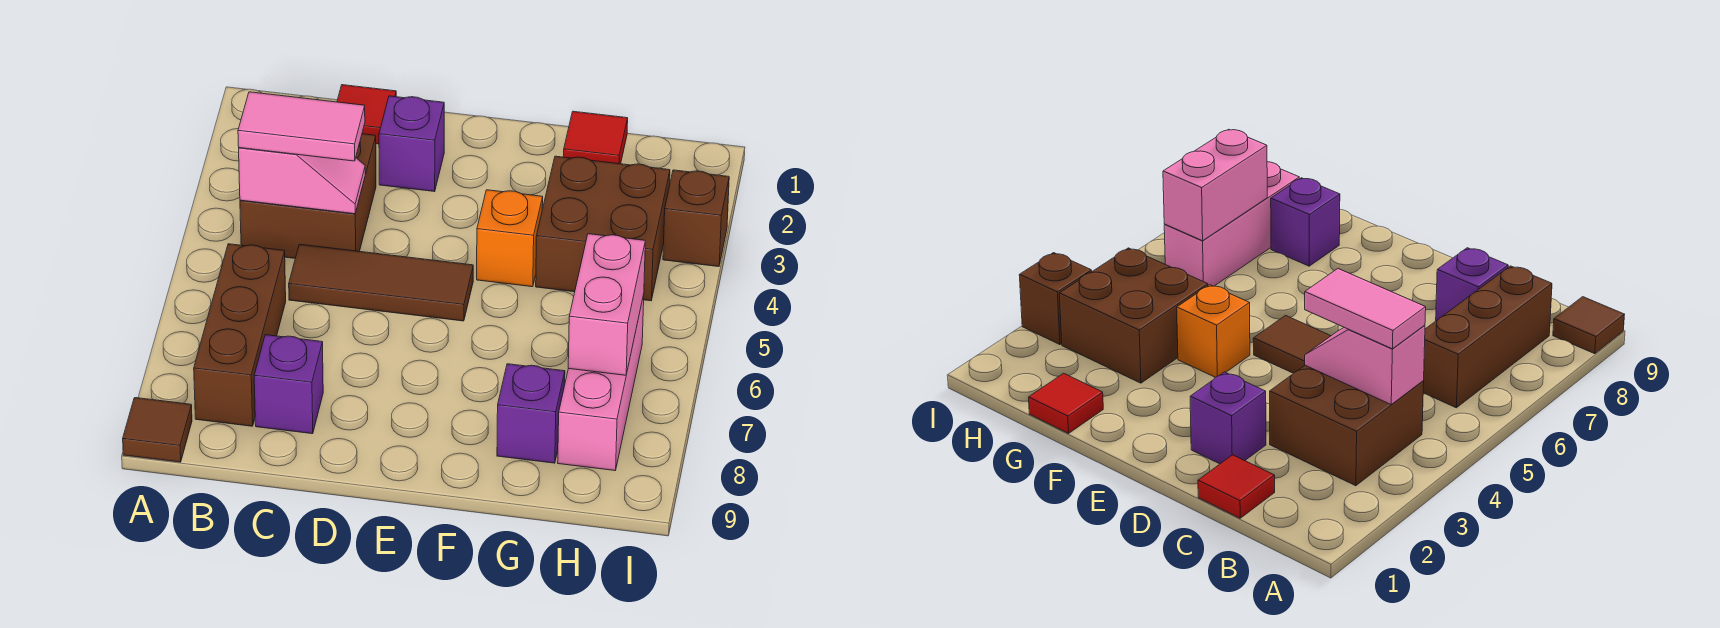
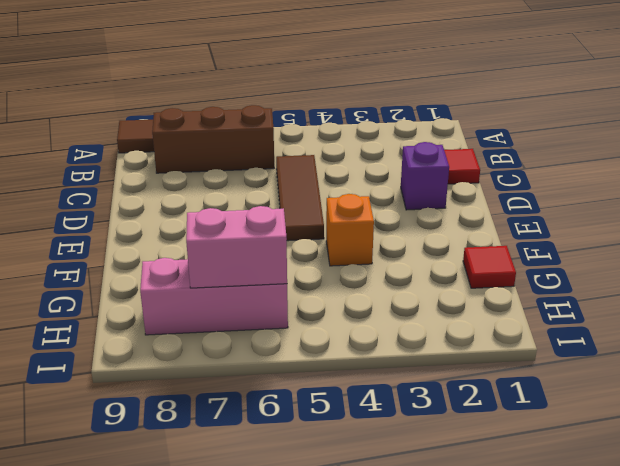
none -> brown brick B3:C4 level 1
none -> purple brick C8 level 1
none -> brown brick G3:H4 level 1

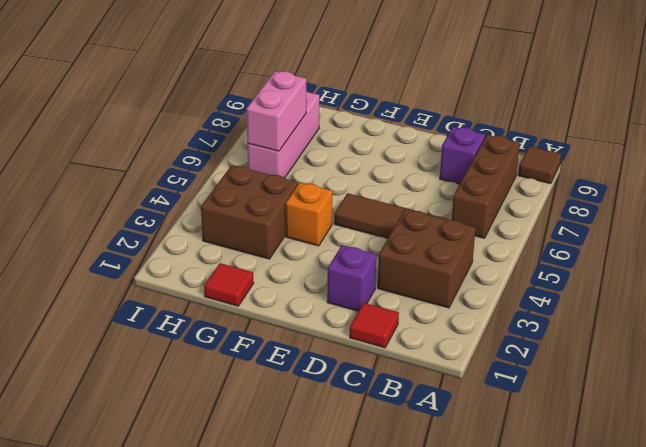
none -> purple brick G8 level 1
none -> brown brick I3 level 1
none -> pink slope B4:C4 level 2 top B

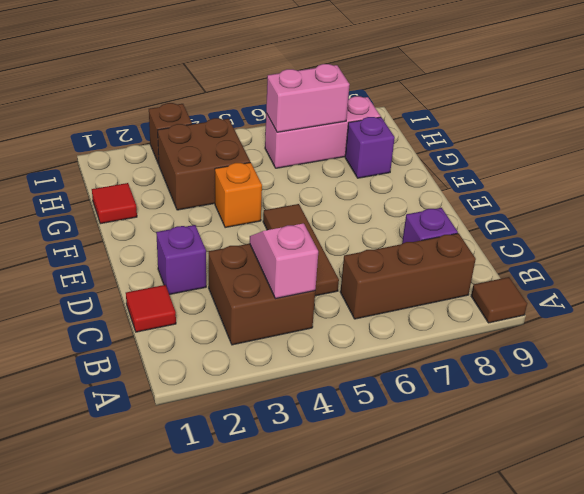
none -> pink tile B4:C4 level 3

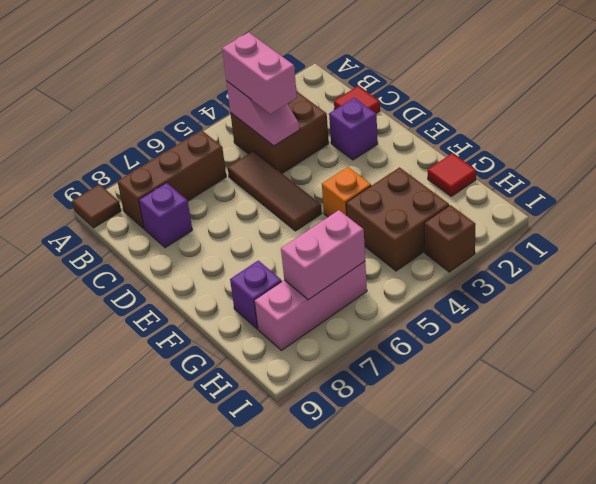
pink brick B4:C4 level 3 -> pink tile B4:C4 level 3

